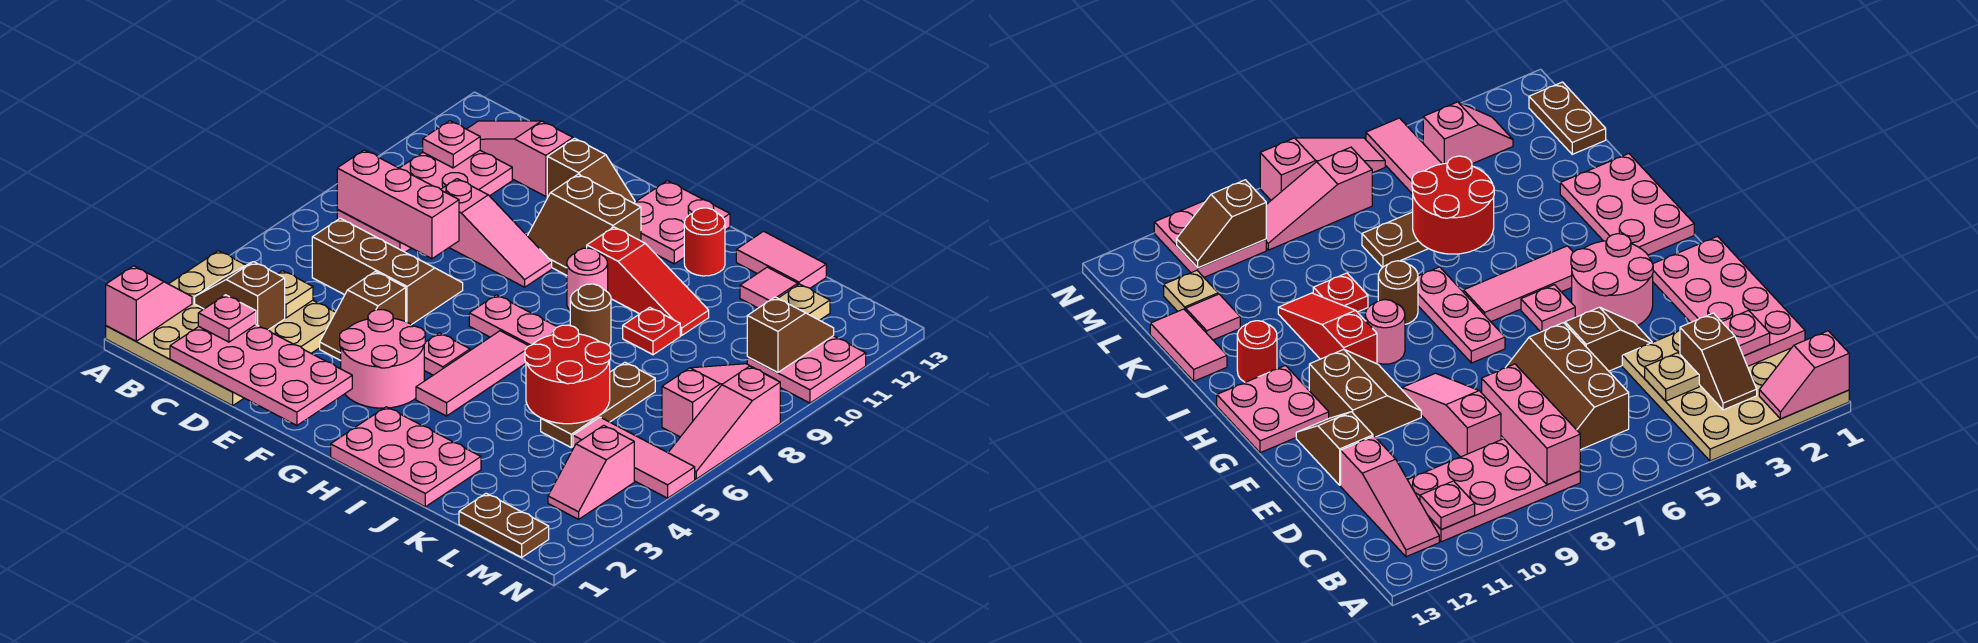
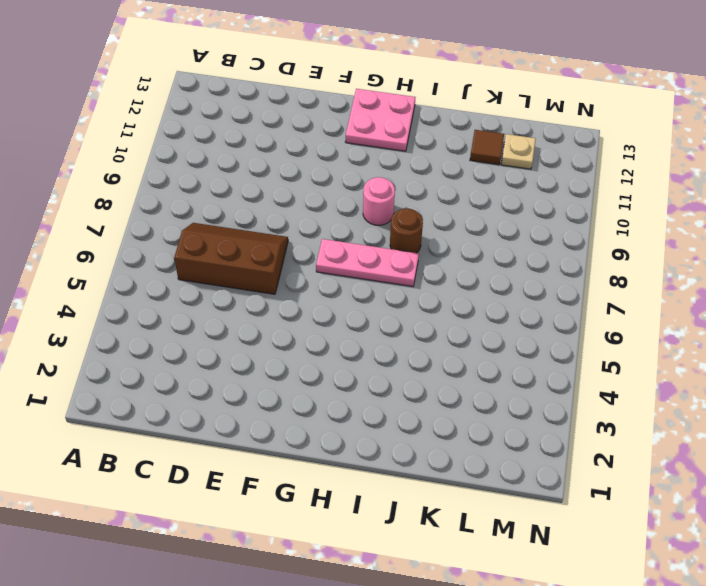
brown tile K12 level 1 -> pink tile K12 level 1
none -> tan plate A1:D4 level 1
none -> pink plate B8:C11 level 1
none -> pink slope B12:D12 level 1 top D
none -> pink slope D9:F9 level 1 top D

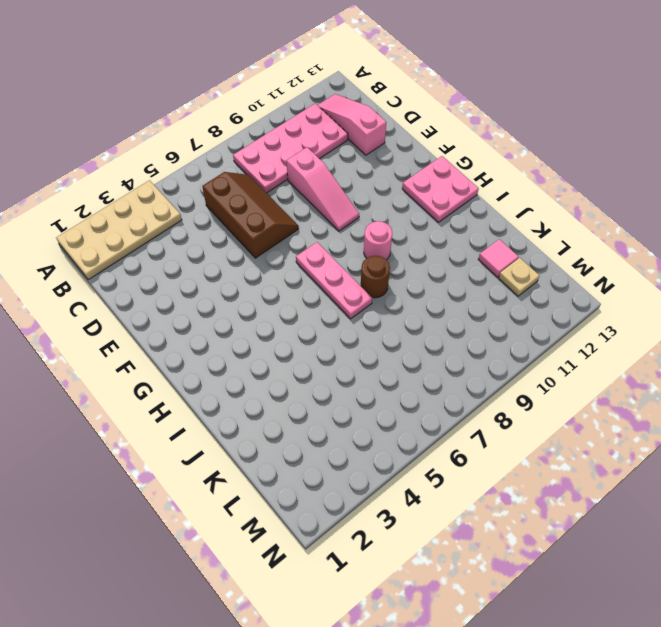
tan plate A1:B4 level 1 -> tan plate A1:D4 level 1
none -> brown slope E4:E5 level 1 top 5
none -> brown slope E12:F12 level 1 top E
none -> pink round brick F3:G4 level 1
none -> brown slope F10:G11 level 1 top 11

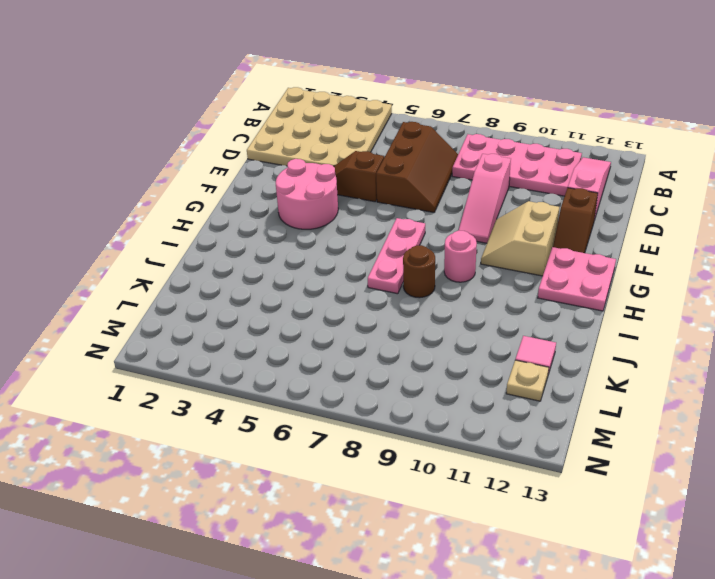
tan slope F10:G11 level 1 top 11 -> brown slope F10:G11 level 1 top 11
none -> pink plate G5 level 1
none -> pink plate H1:J2 level 1
none -> pink tile H4:H6 level 1
none -> red slope H10:J10 level 1 top H

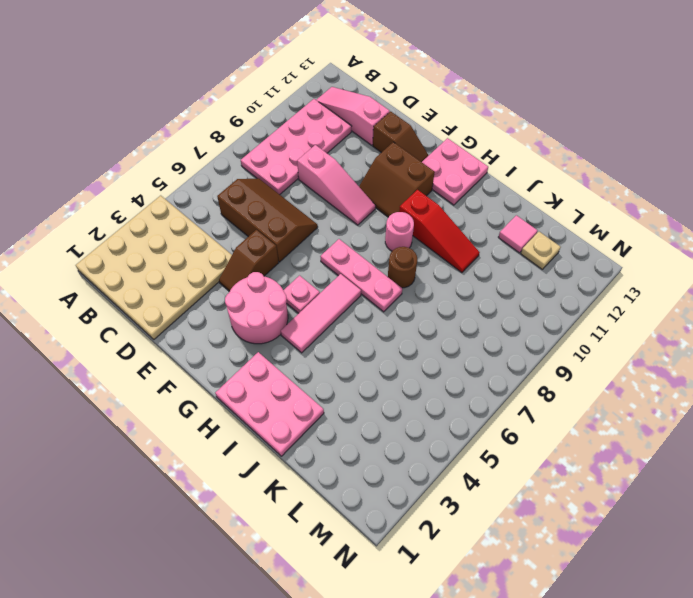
none -> red round brick I12 level 1
none -> red plate J9 level 1
none -> pink tile J13:K13 level 1
none -> brown plate K5:K7 level 1

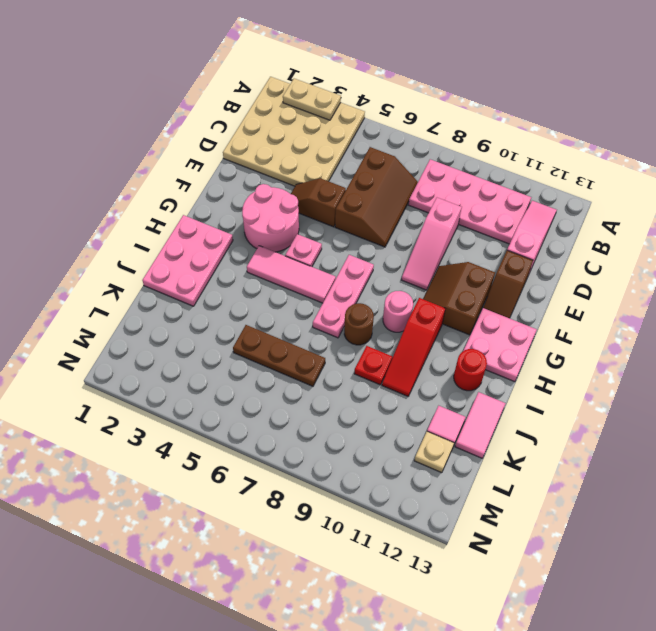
tan plate A2:A3 level 2 -> pink slope A1:A2 level 2 top 1
none -> brown plate L1:M1 level 1
none -> pink tile L5:N5 level 1
none -> pink slope M3:M4 level 1 top 4
none -> pink slope M7:M9 level 1 top 7

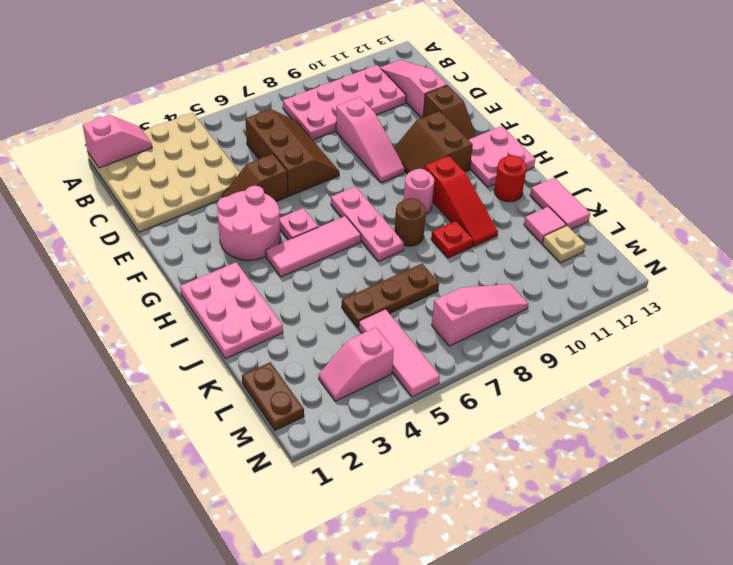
none -> pink plate M10:N11 level 1
none -> pink slope N6:N8 level 1 top 8
none -> brown slope B3:C3 level 2 top C
none -> pink brick B8:D8 level 2

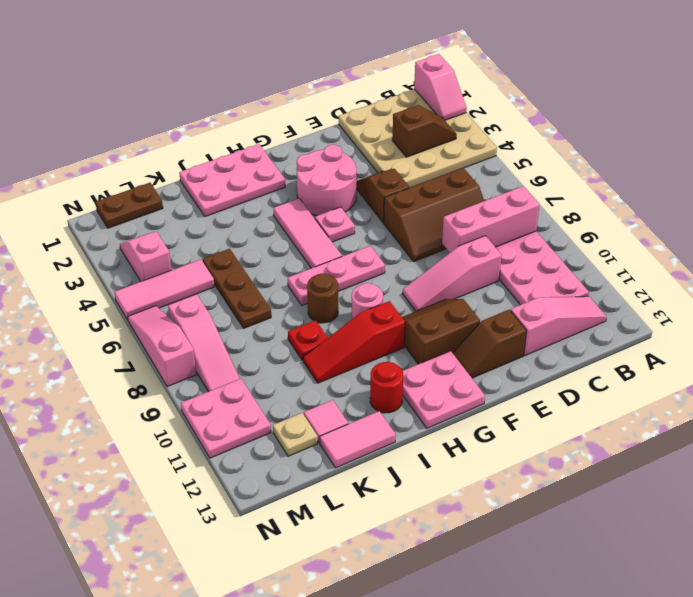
none -> pink plate B11 level 2
none -> pink plate C1:F2 level 2
none -> tan plate C4 level 2
none -> red round brick J5:K6 level 2

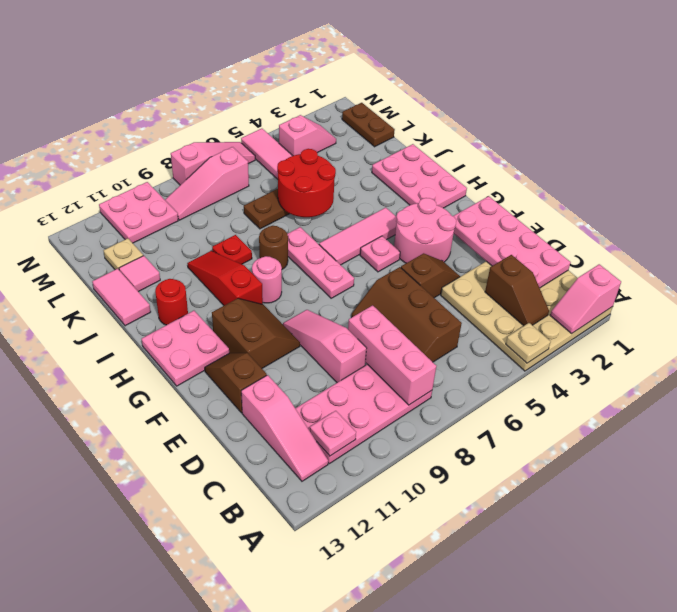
tan plate A4 level 2 -> tan plate C4 level 2
none -> brown slope M10:M11 level 2 top 10
none -> pink plate C2 level 3

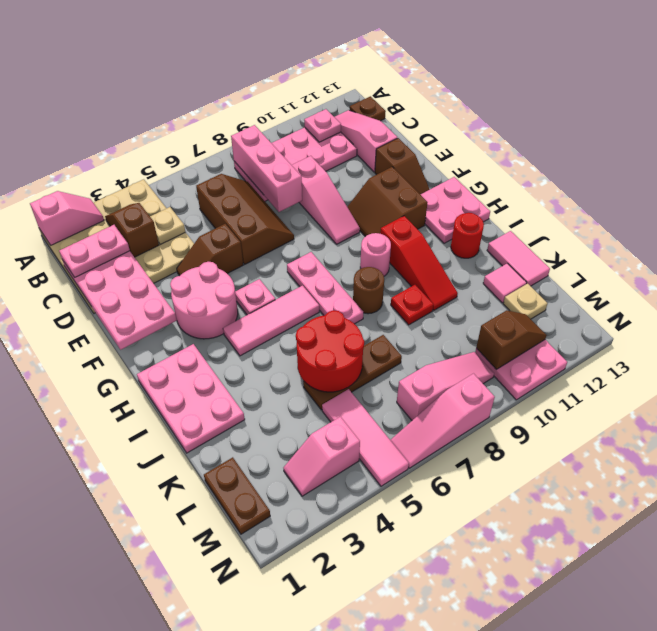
brown plate B13 level 1 -> none
pink plate C1:C2 level 3 -> pink plate C2 level 3

